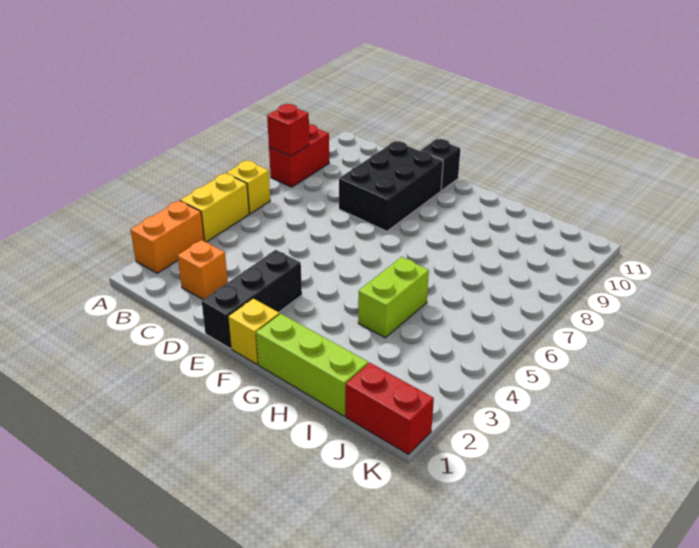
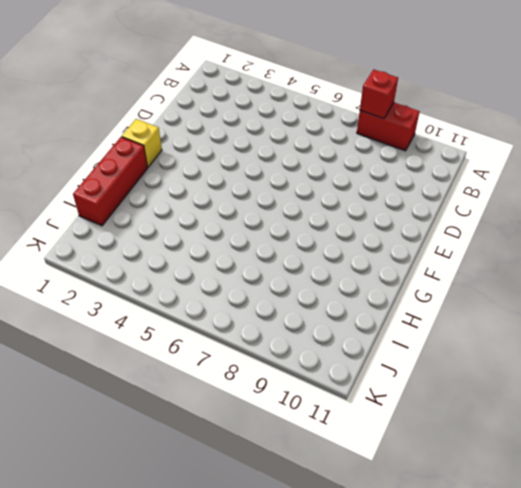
red brick G1:I1 level 1 -> lime brick G1:I1 level 1
none -> orange brick A2:A3 level 1
none -> yellow brick A4:A5 level 1
none -> yellow brick A6 level 1

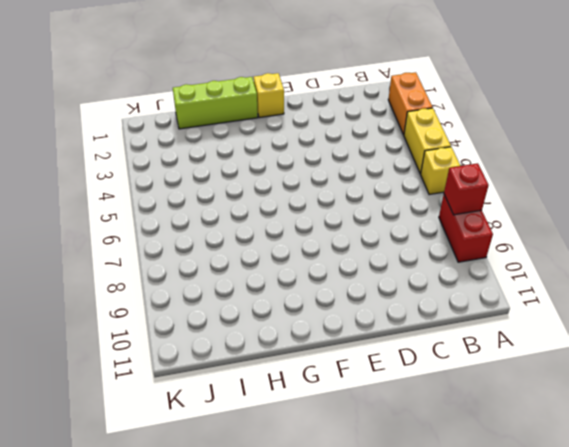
none -> orange brick C2 level 1
none -> black brick D8:E10 level 1
none -> black brick E1:E3 level 1

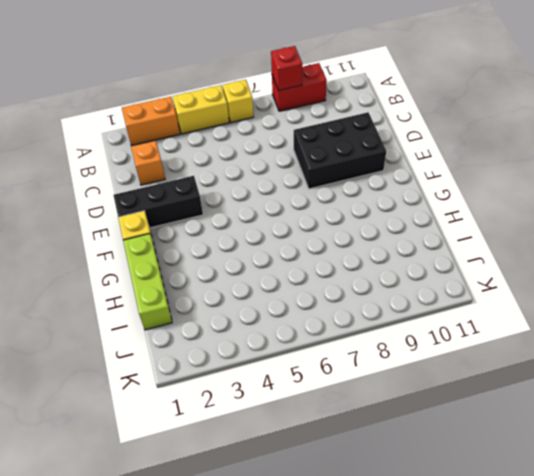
none -> black brick E11 level 1
none -> lime brick H4:H5 level 1
none -> red brick J1:K1 level 1

